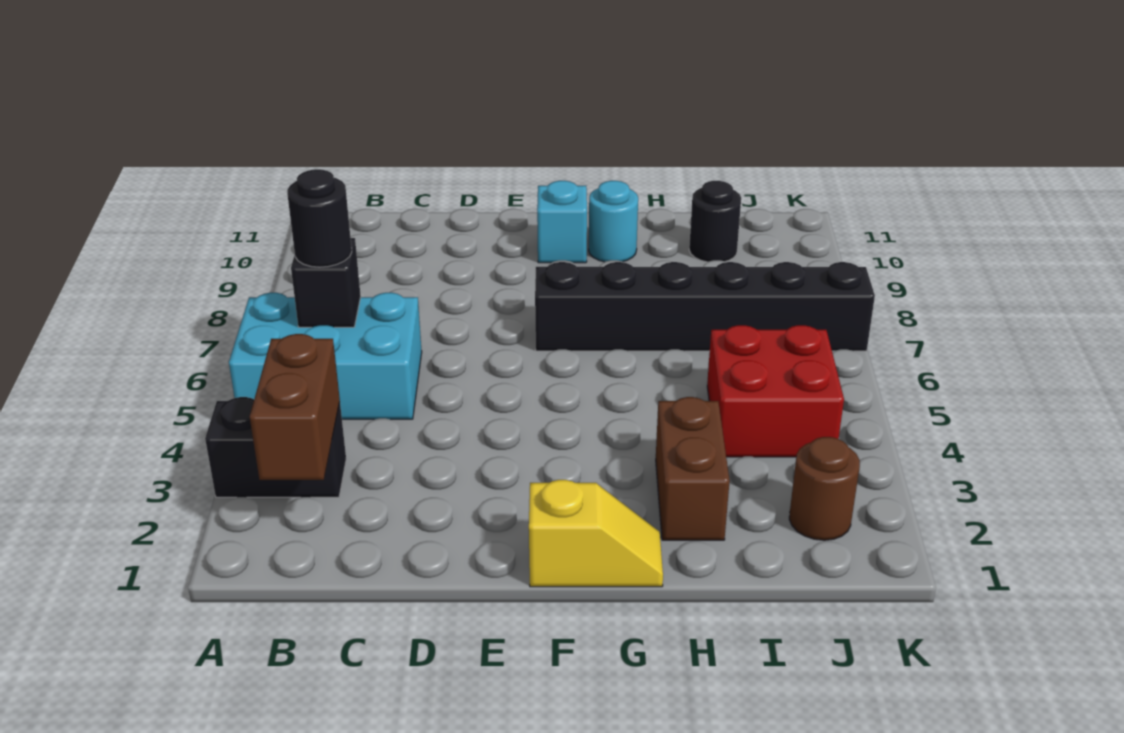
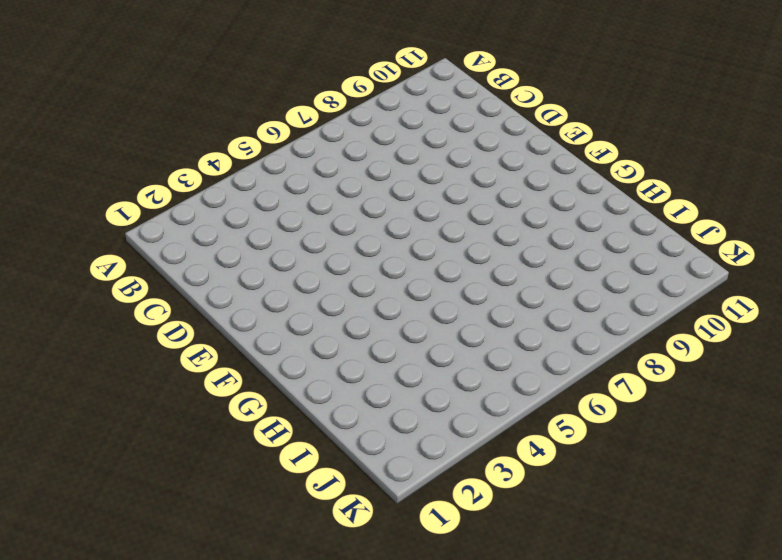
none -> black brick A3:B3 level 1
none -> cyan brick A5:C6 level 1
none -> yellow slope F1:G1 level 1 top F

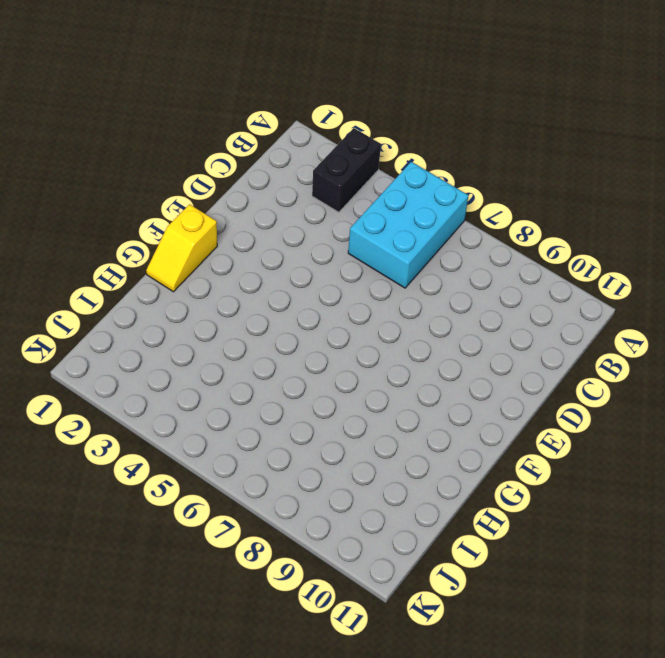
none -> black brick F7:K7 level 1
none -> cyan brick F10 level 1
none -> cyan round brick G10 level 1

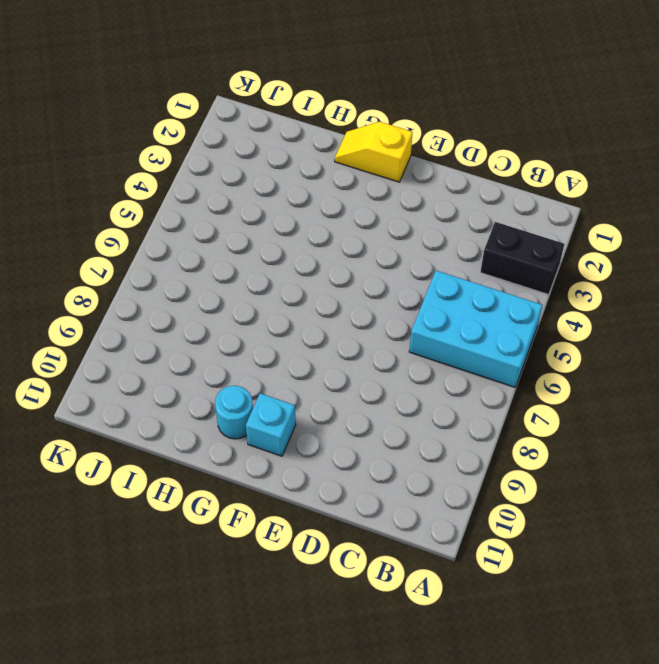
none -> black brick F7:K7 level 1
none -> brown brick H2:H3 level 1
none -> red brick I4:J5 level 1

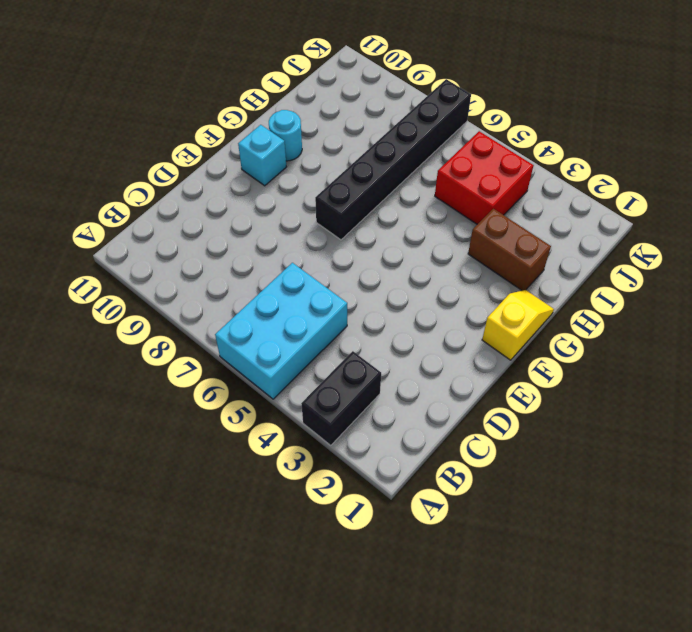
none -> black round brick I10 level 1
none -> brown round brick J2 level 1
none -> brown brick B2:B3 level 2

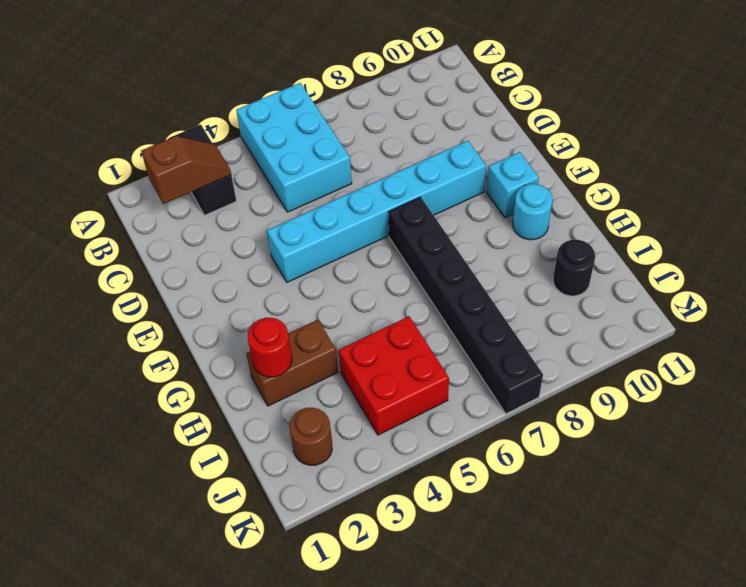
brown slope B2:B3 level 2 top 2 -> brown brick B2:B3 level 2
cyan brick E4:E9 level 1 -> none
red round brick H2 level 2 -> none
none -> yellow slope F1:G1 level 1 top F
none -> black brick B6 level 2
none -> black round brick B6 level 3

